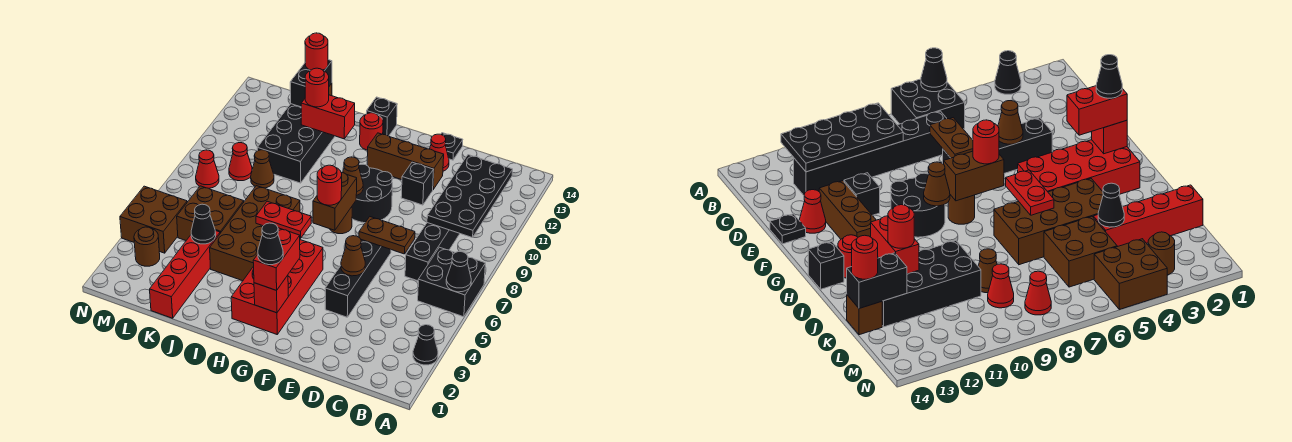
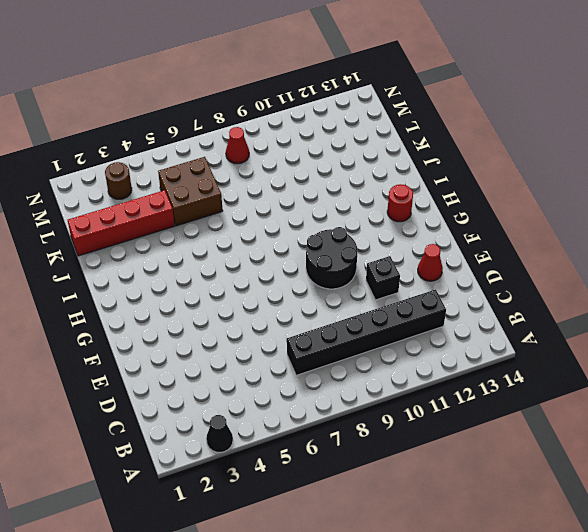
none -> black brick A6:B7 level 1
none -> black brick E4:E7 level 1
none -> brown brick E12:G12 level 1
none -> black plate E14 level 1

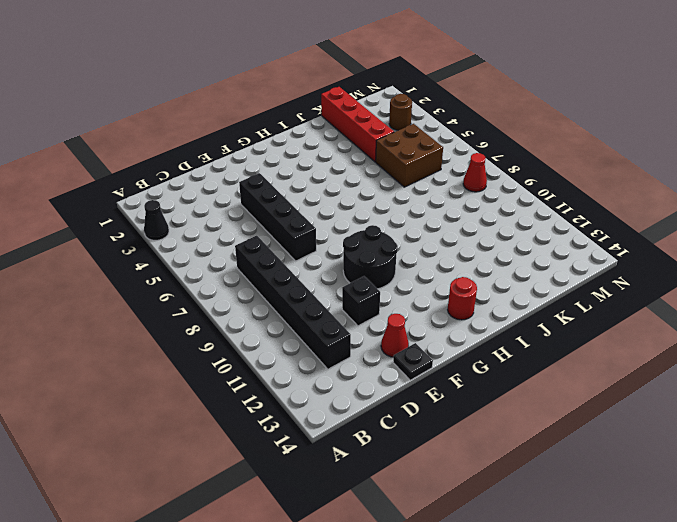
none -> black brick A6:B7 level 1
none -> brown brick E12:G12 level 1
none -> red brick G2:H5 level 1
none -> brown round brick G8 level 1

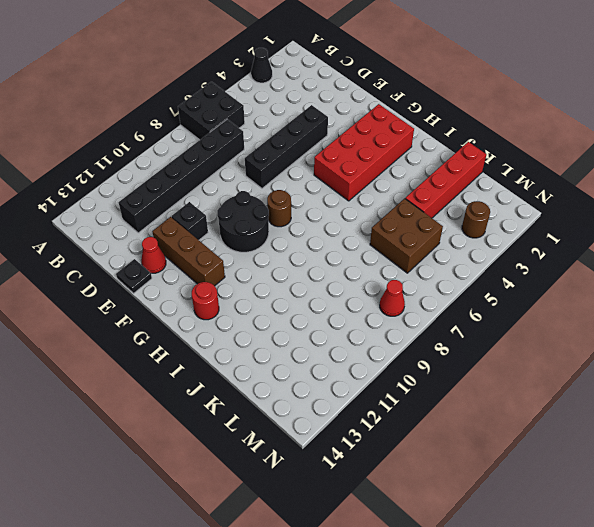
none -> black brick H14 level 1
none -> brown brick I4:J7 level 1
none -> black brick J10:K13 level 1
none -> brown cone K9 level 1

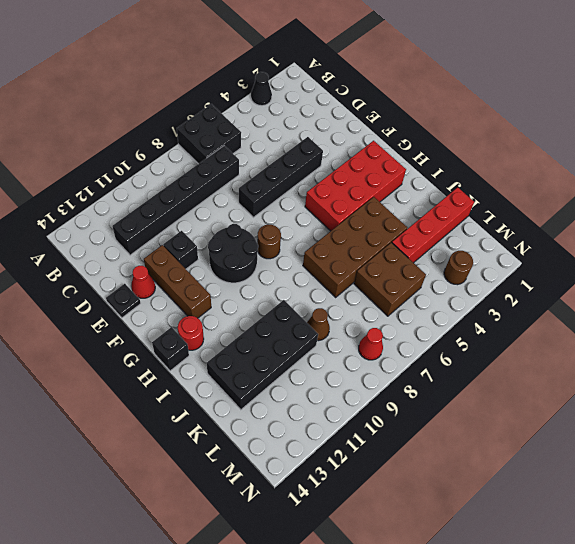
none -> brown brick K14 level 1
none -> red cone L9 level 1
none -> brown brick M4:N5 level 1
none -> black cone A6 level 2

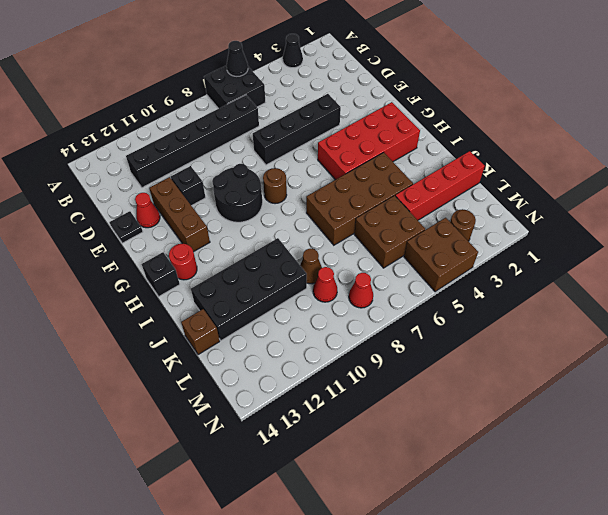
none -> black plate B9:C12 level 2
none -> brown plate D7:E7 level 2
none -> brown cone E5 level 2
none -> red brick G2 level 2

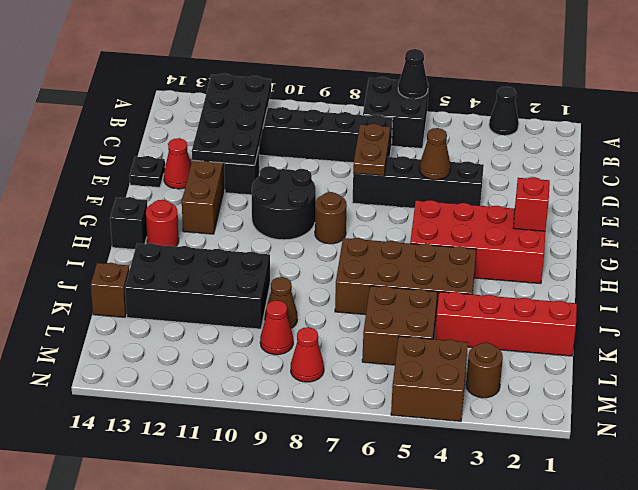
black plate B11:E12 level 2 -> black plate B9:C12 level 2
none -> brown brick G7:G8 level 2
none -> brown cone G9 level 2
none -> red plate H6:I6 level 2
none -> red brick I12:J12 level 2

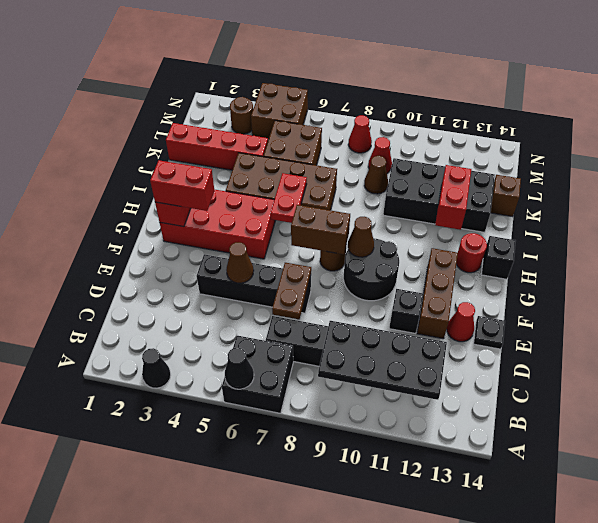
none -> black cone K4 level 2
none -> black brick K13:K14 level 2
none -> red round brick G7 level 3
none -> red round brick J12 level 3

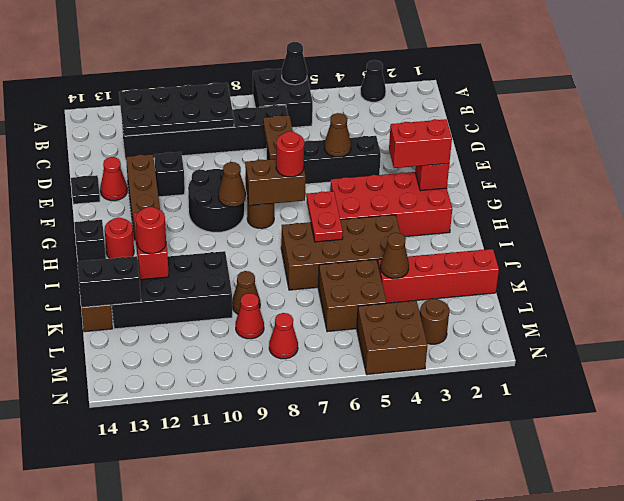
brown cone K4 level 2 -> black cone K4 level 2
none -> red round brick K14 level 3
none -> black cone G2 level 4

